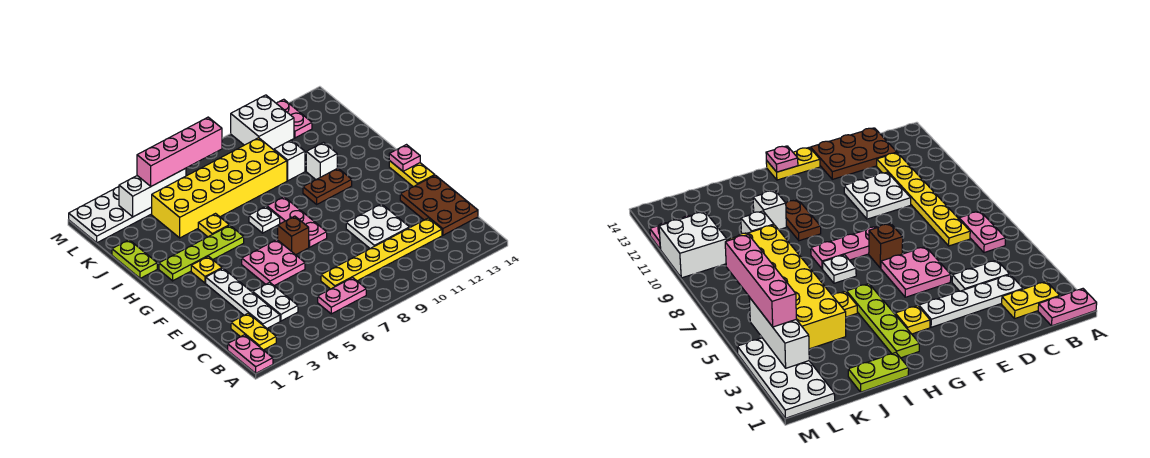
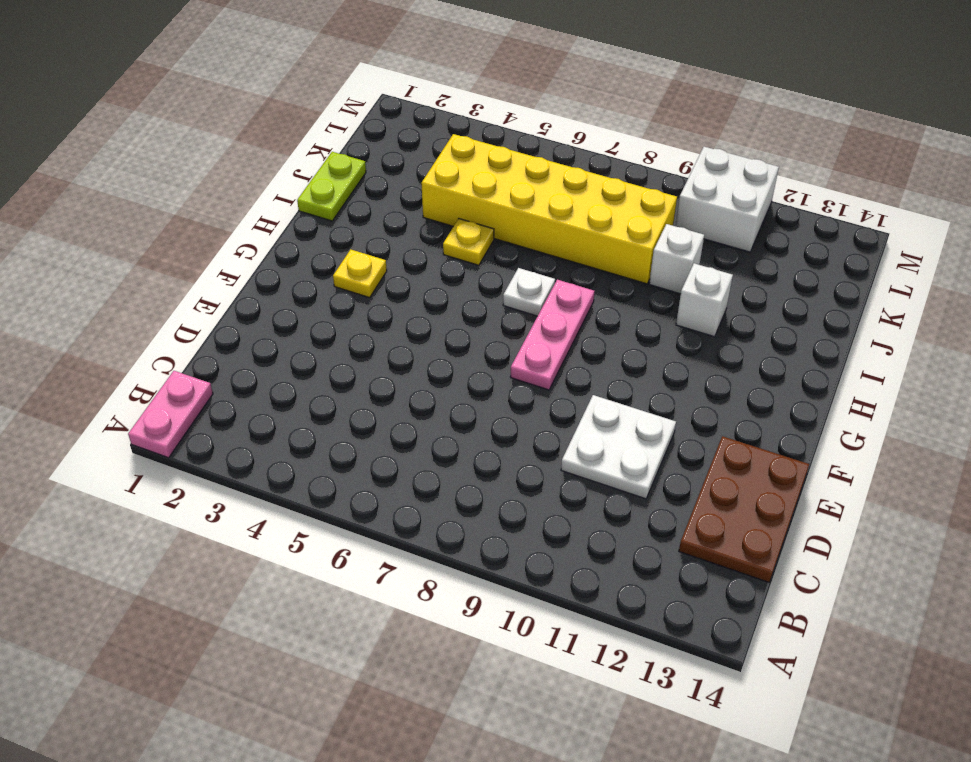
none -> yellow plate B2:C2 level 1
none -> pink plate B6:B7 level 1
none -> white plate C3:F3 level 1

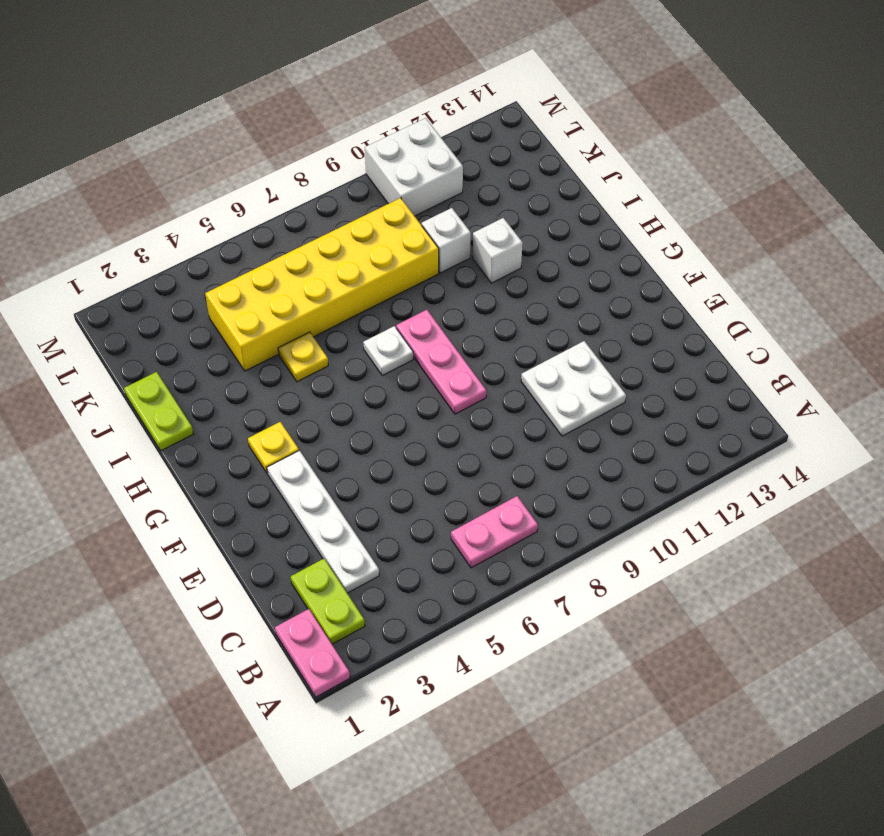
lime plate B2:C2 level 1 -> yellow plate B2:C2 level 1
none -> white plate C4:D4 level 1
none -> yellow plate C7:C12 level 1
none -> brown plate C13:E14 level 1

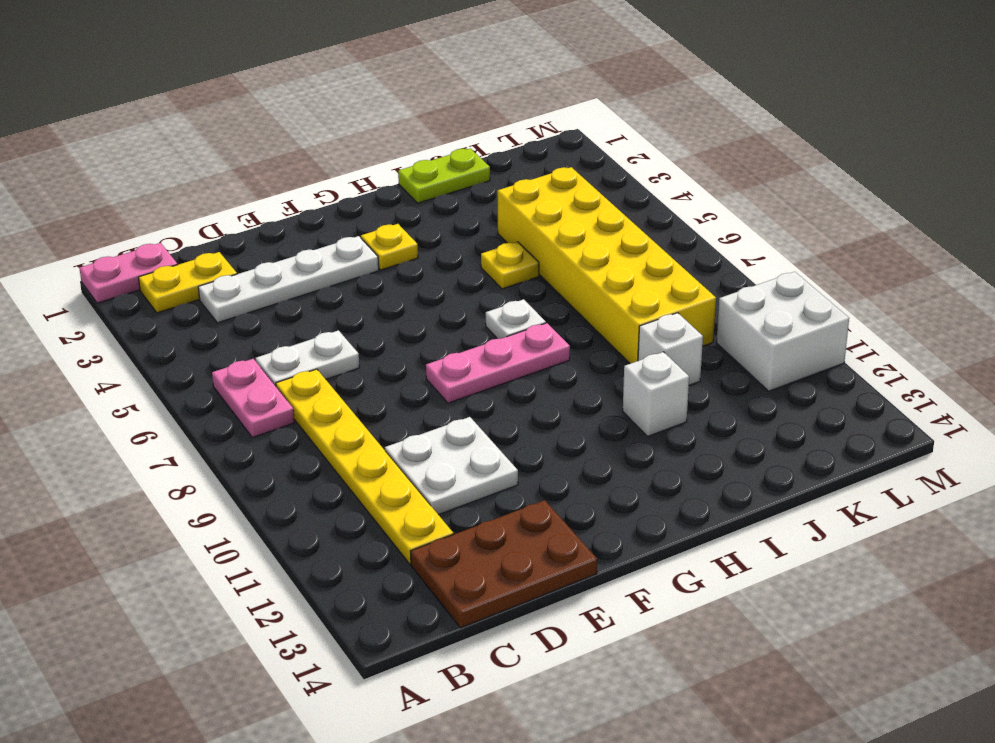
white plate C6:D6 level 1 -> white plate C4:D4 level 1
none -> pink plate E5:F6 level 1
none -> brown brick F7 level 1
none -> yellow plate F14:G14 level 1

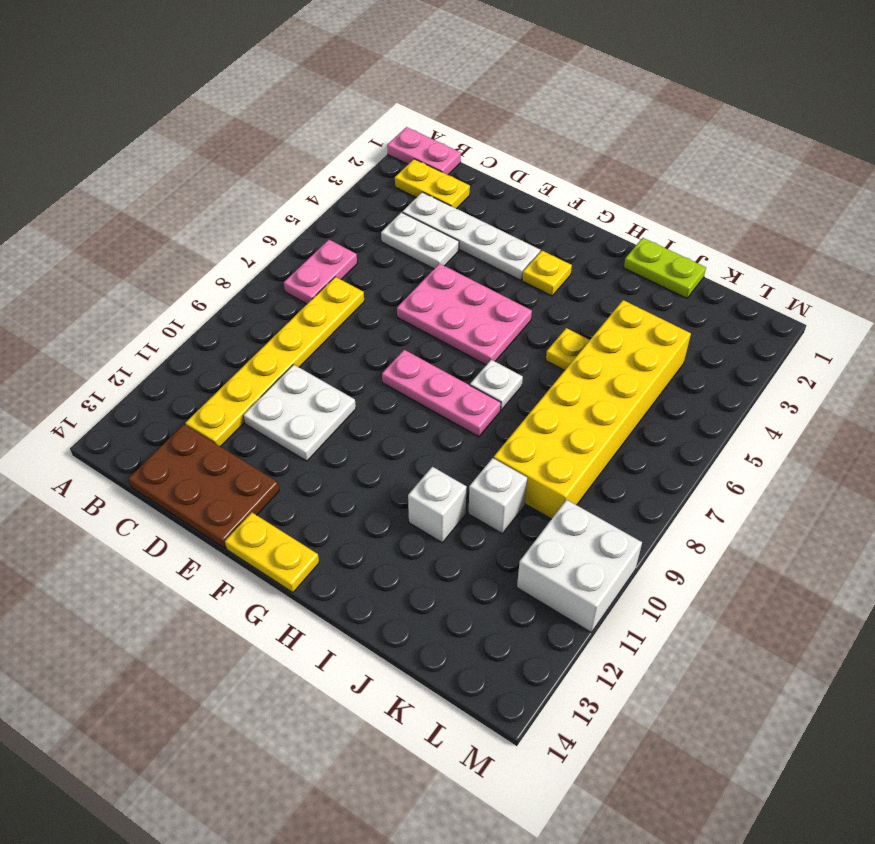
pink plate E5:G6 level 1 -> pink plate E5:F6 level 1
none -> brown brick F7 level 1
none -> lime plate H2:H5 level 1
none -> brown plate H10:H11 level 1

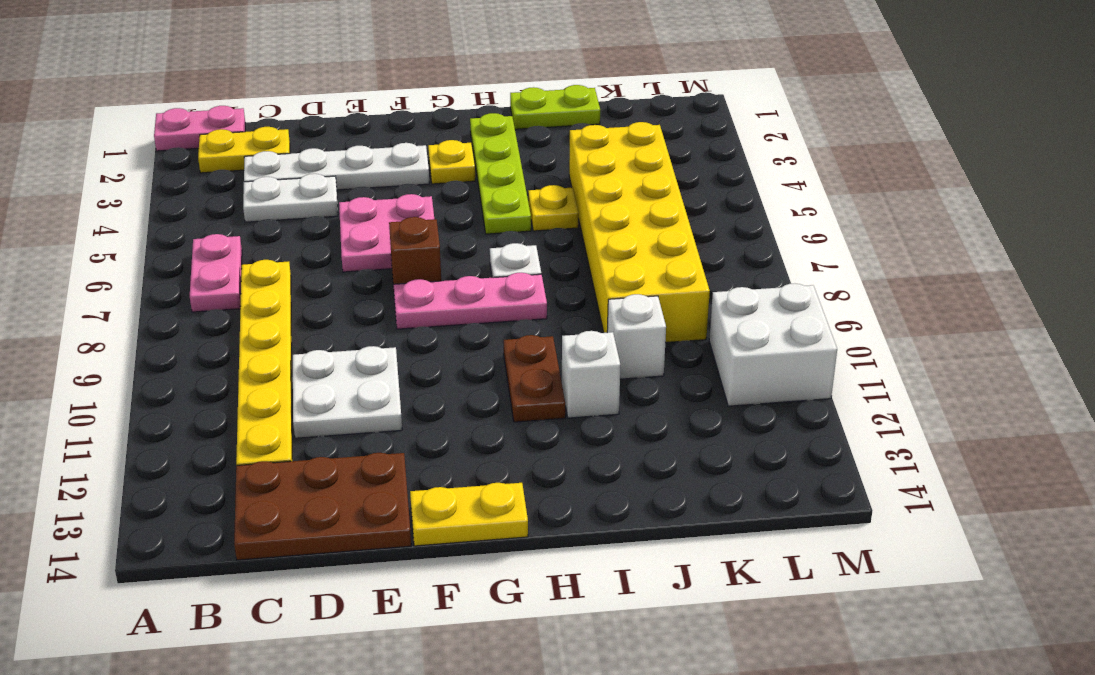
none -> white plate L1:M4 level 1
none -> pink plate L12:M12 level 1
none -> pink plate G14 level 2

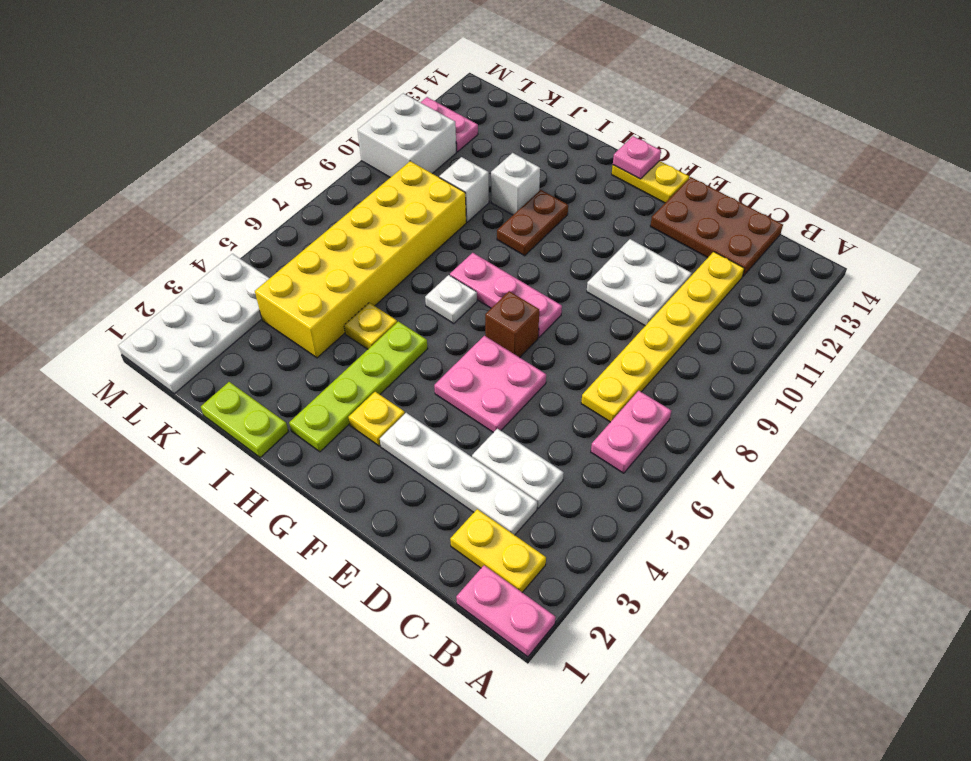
none -> white brick L3:L5 level 2
none -> pink brick L4:L7 level 3

